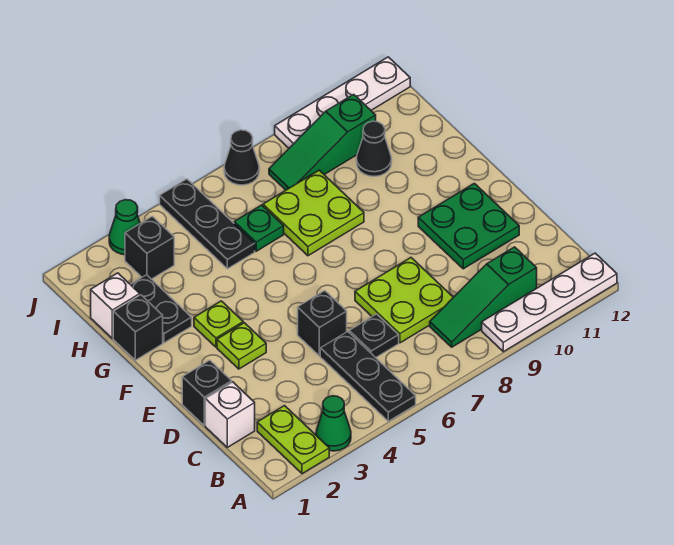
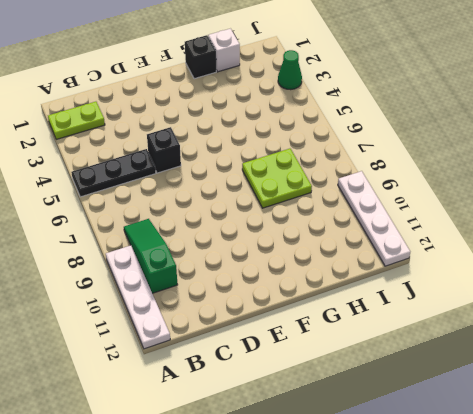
none -> green cone A3 level 1
none -> white brick C1 level 1
none -> black plate C6 level 1

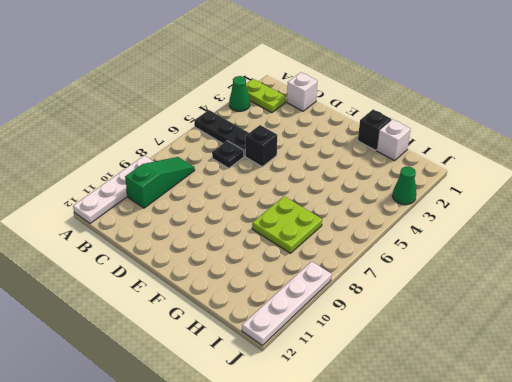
none -> lime plate C7:D8 level 1
none -> black brick D1 level 1
none -> green plate D10:E11 level 1

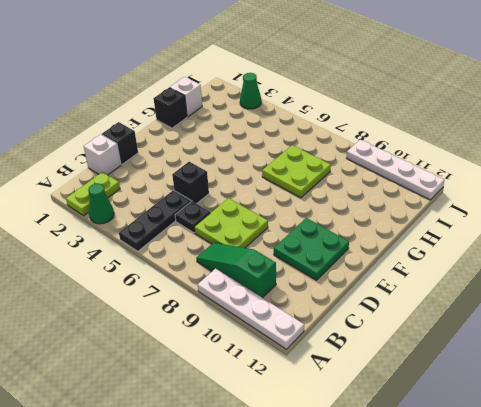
none -> lime plate E3 level 1
none -> lime plate F3 level 1
none -> black plate G2:H2 level 1

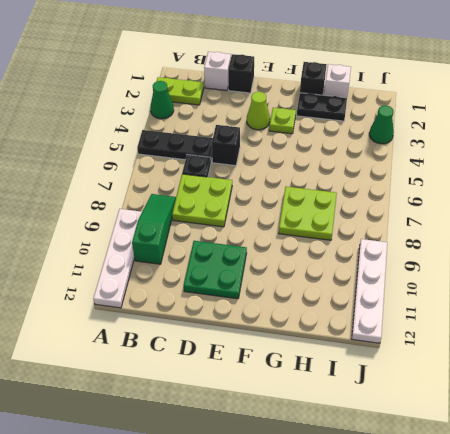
lime cone E3 level 1 -> lime plate E3 level 1
none -> black plate H5:J5 level 1
none -> green plate H6 level 1
none -> black cone H10 level 1

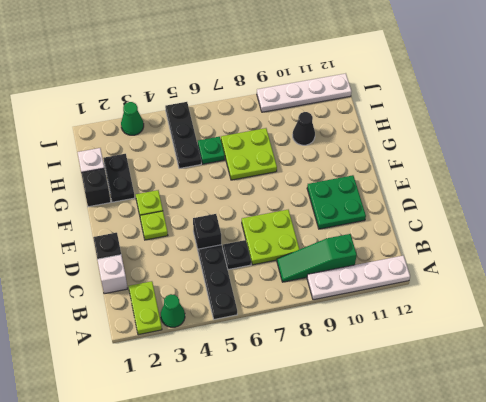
none -> black brick I3 level 1
none -> green slope I8:I10 level 1 top 10
none -> black cone J7 level 1

